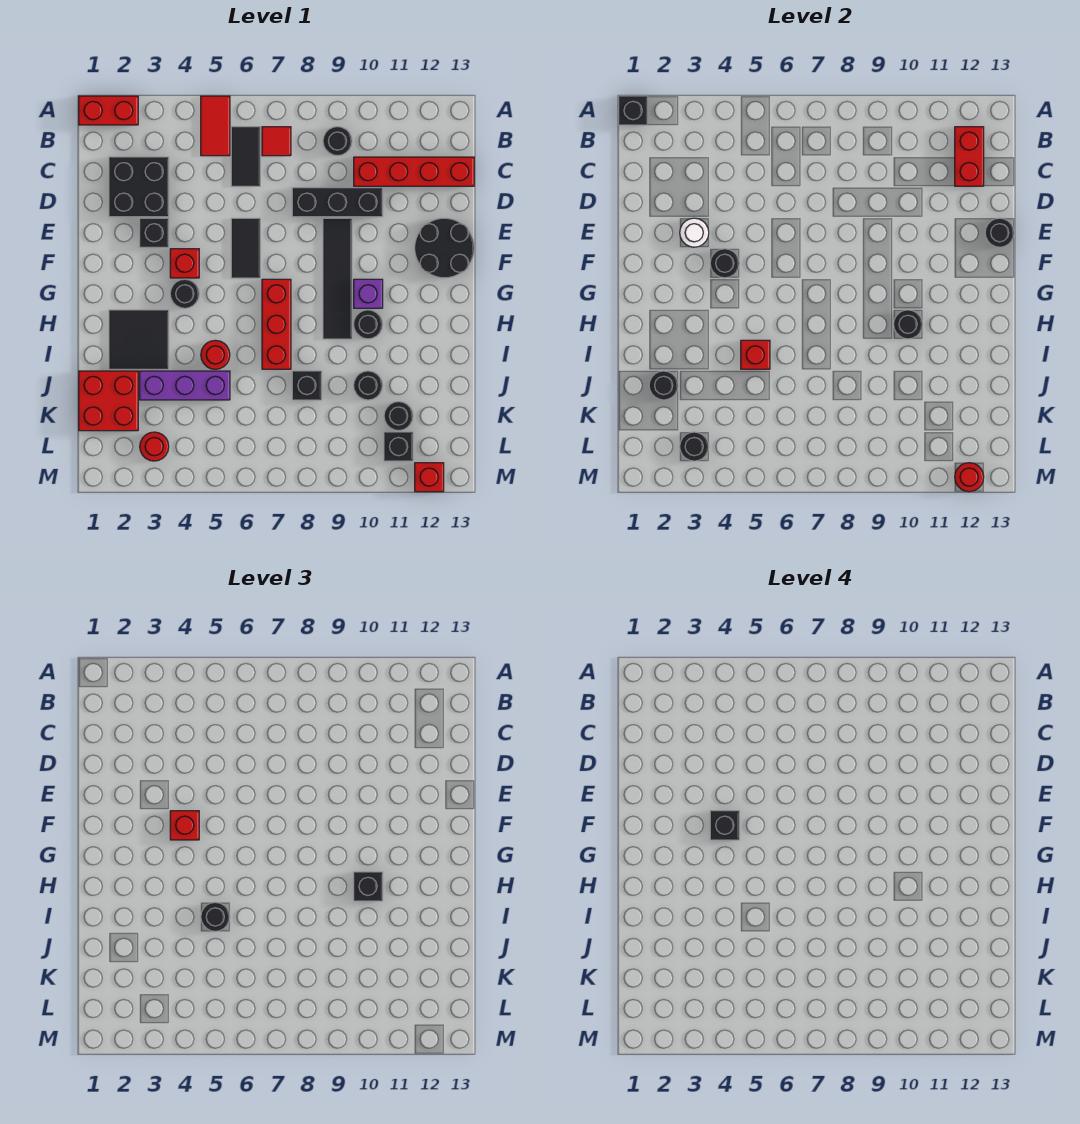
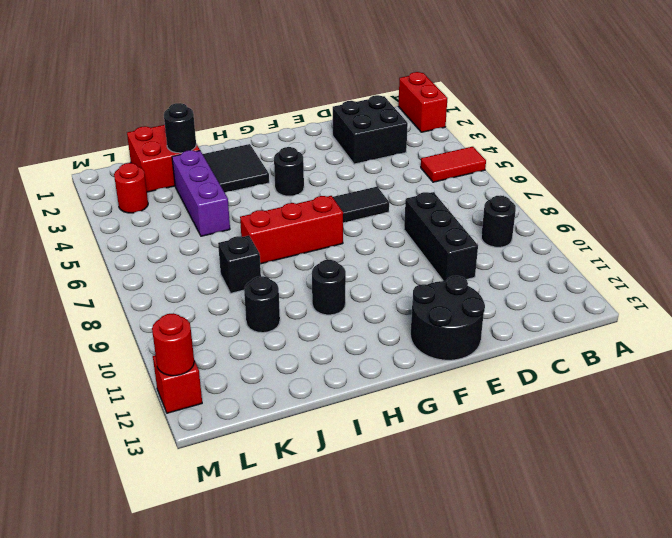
none -> black tile B6:C6 level 1
none -> red tile B7 level 1
none -> red brick C10:C13 level 1
none -> black brick E3 level 1

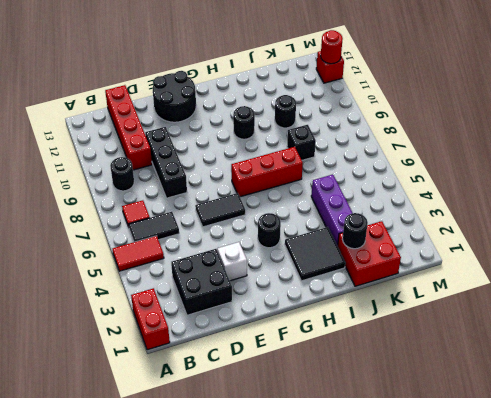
white brick E3 level 1 -> black brick E3 level 1
none -> black tile E9:H9 level 1
none -> red brick F4 level 1
none -> purple brick G10 level 1
none -> red round brick I5 level 1

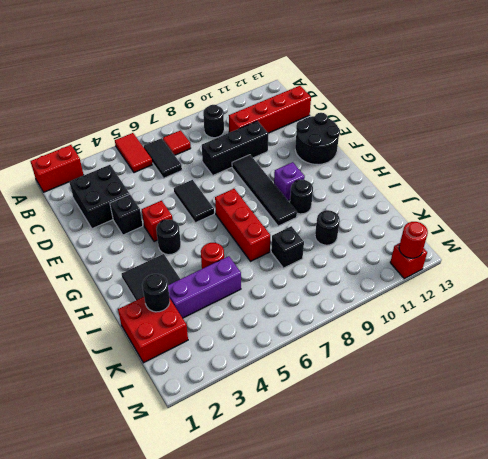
none -> black round brick K11 level 1
none -> red round brick L3 level 1
none -> black brick L11 level 1
none -> black brick A1 level 2

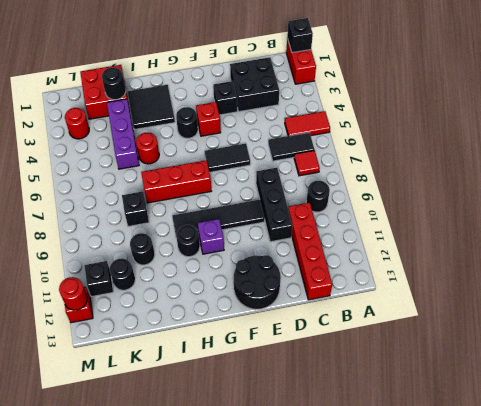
none -> red brick B12:C12 level 2
none -> white round brick E3 level 2
none -> black round brick E13 level 2
none -> black round brick F4 level 2

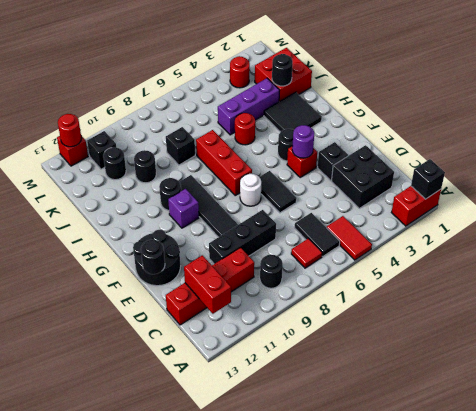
purple round brick F4 level 2 -> black round brick F4 level 2
white round brick F7 level 1 -> white round brick E3 level 2
none -> black round brick H10 level 2
none -> red brick I5 level 2
none -> black round brick L3 level 2
none -> red brick F4 level 3

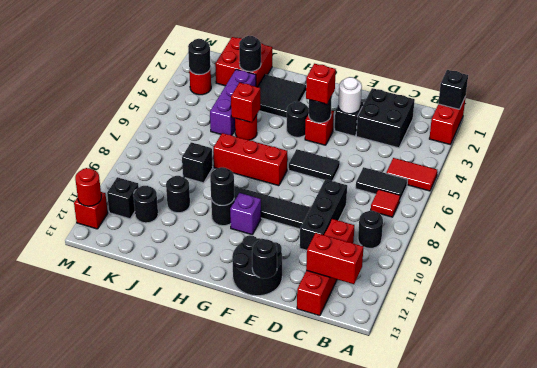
none -> black brick H10 level 3
none -> black round brick I5 level 3
none -> black brick F4 level 4

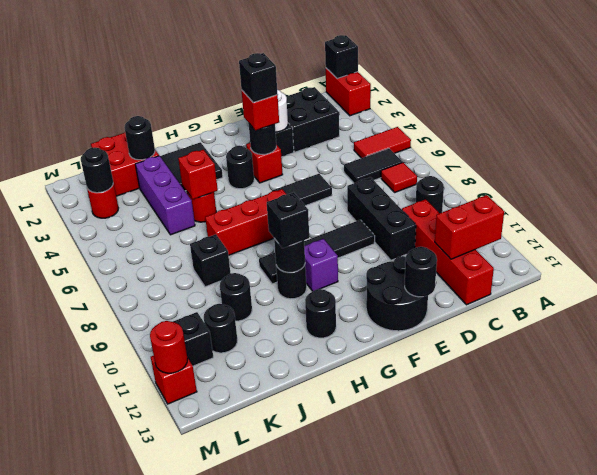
black round brick H12 level 1 -> black round brick I5 level 3

